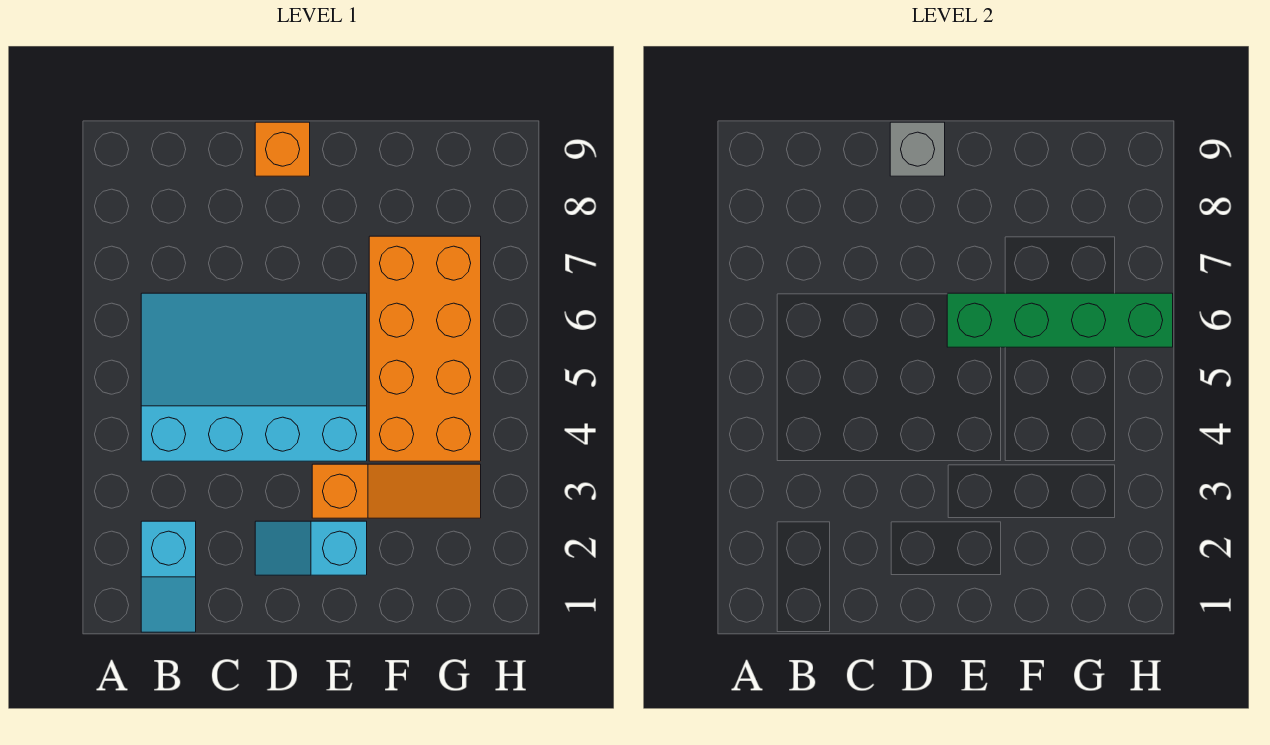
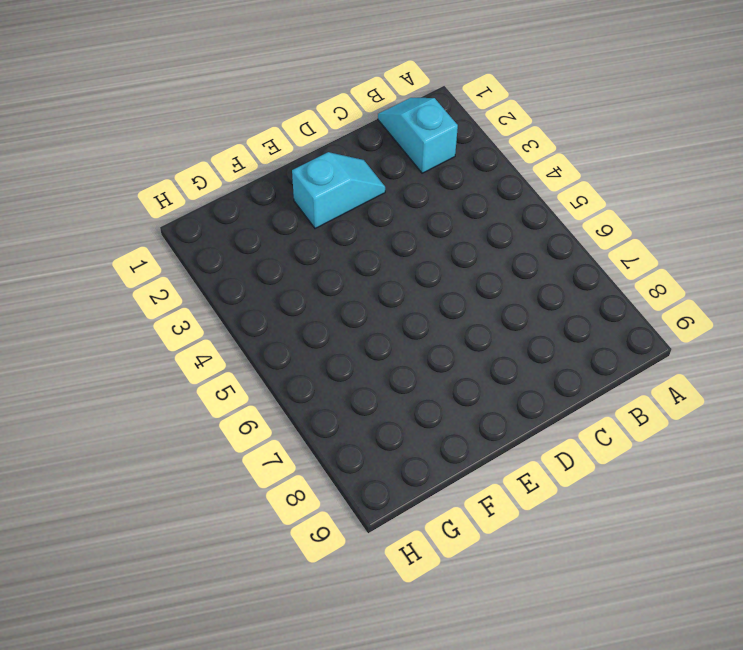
none -> cyan slope B4:E6 level 1 top 4
none -> orange brick D9 level 1

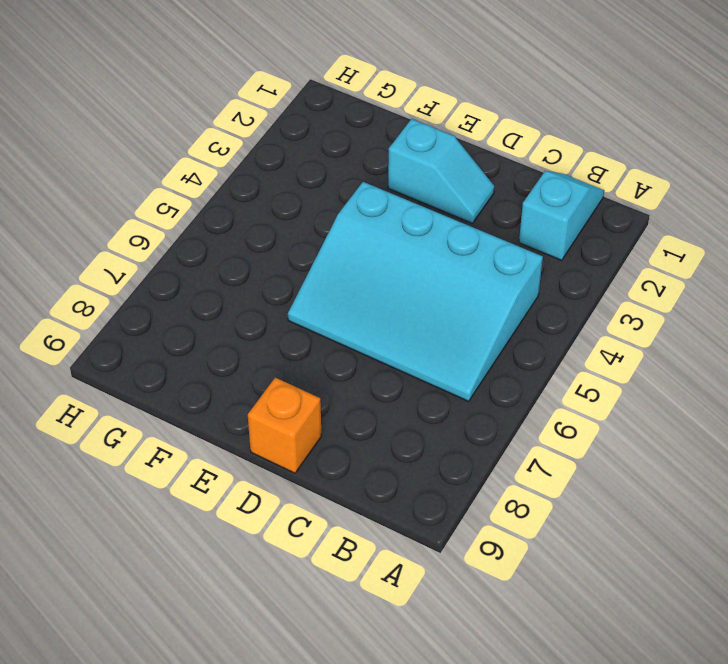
none -> orange slope E3:G3 level 1 top E
none -> orange brick F4:G7 level 1

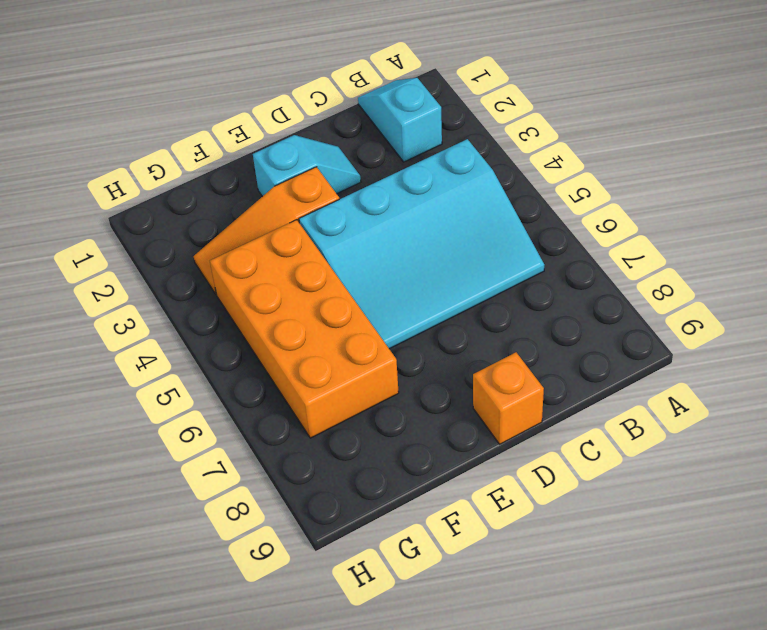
none -> grey brick D9 level 2
none -> green brick E6:H6 level 2

